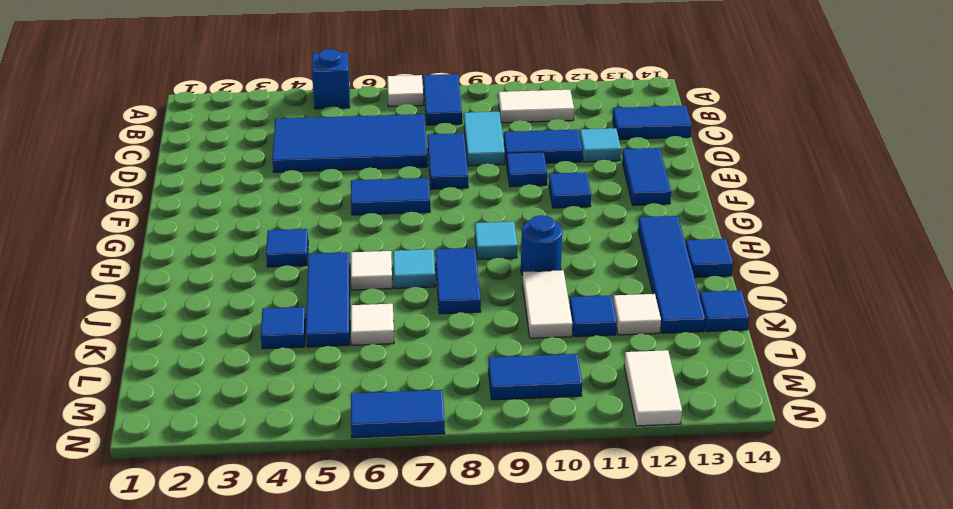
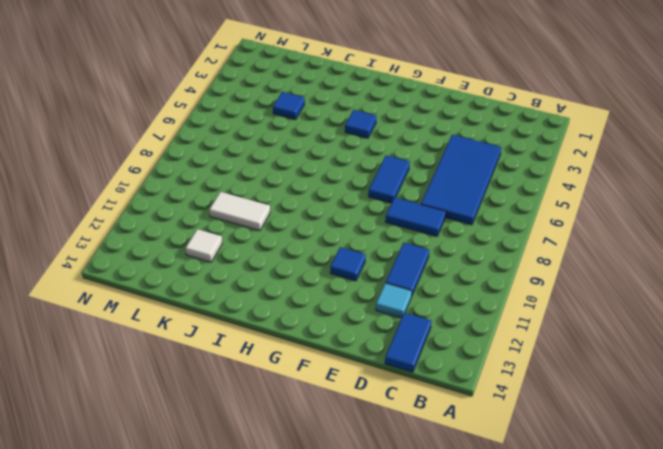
none -> blue brick A5 level 1
none -> white tile A7 level 1
none -> blue tile A8:B8 level 1
none -> white tile B10:B11 level 1

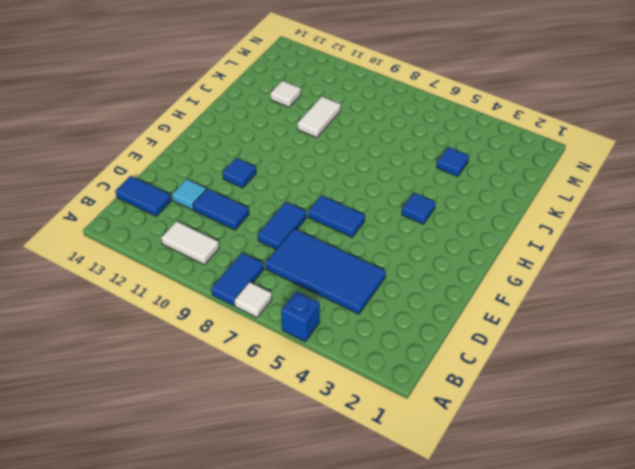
none -> cyan tile C9:D9 level 1
none -> blue tile E10 level 1
none -> blue tile E13:F13 level 1
none -> cyan tile H9 level 1

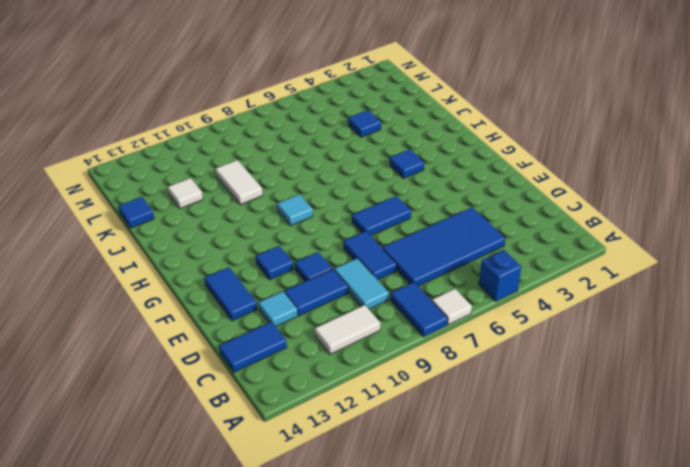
none -> blue tile H13:K13 level 1
none -> blue tile I5:K5 level 1
none -> white tile I6 level 1
none -> cyan tile I7 level 1

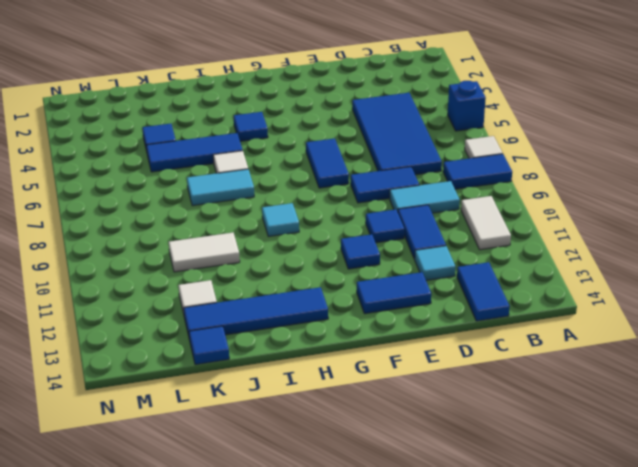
cyan tile I7:J7 level 1 -> cyan tile I7 level 1
none -> blue tile I8:J8 level 1
none -> blue round brick I10 level 1
none -> blue tile I14 level 1
none -> white tile K6 level 1

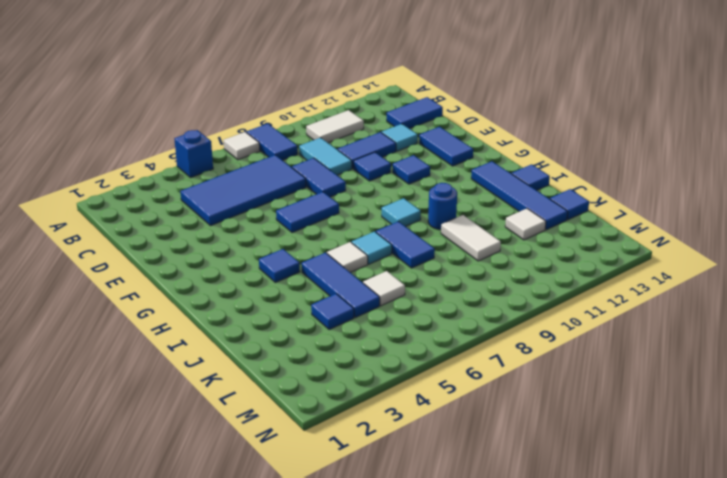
none -> blue tile K11 level 1
none -> blue tile M9:M10 level 1
none -> white tile M12:N12 level 1
none -> blue tile N6:N7 level 1

